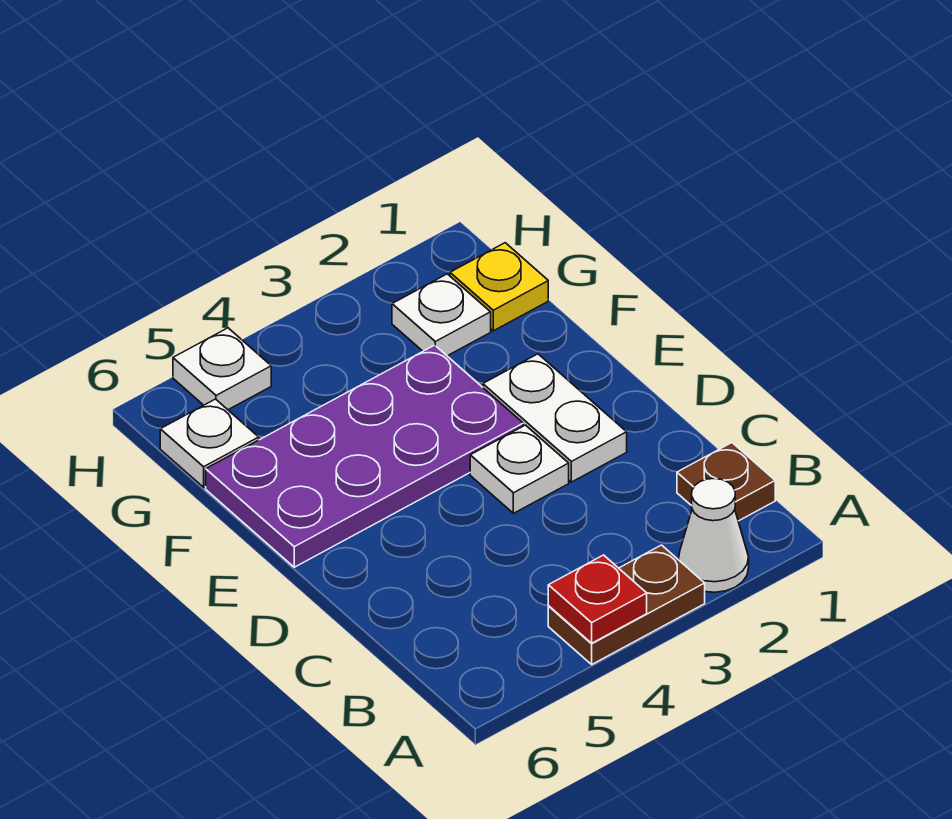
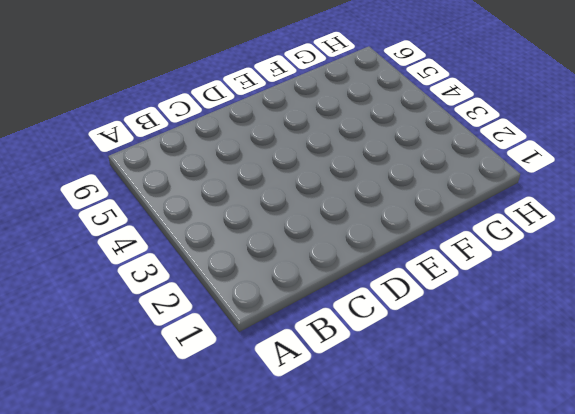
none -> white cone A2 level 1
none -> brown plate A3:A4 level 1

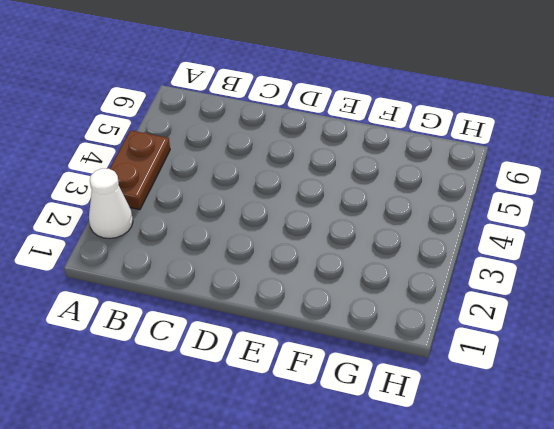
none -> brown plate B1 level 1
none -> white plate D2:E2 level 1

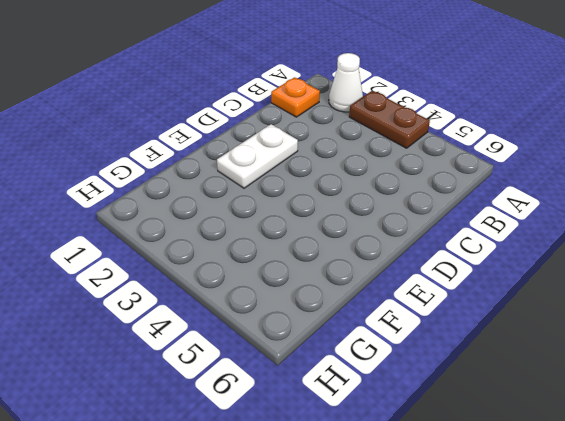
orange plate B1 level 1 -> brown plate B1 level 1
none -> white plate D3 level 1
none -> purple plate E3:F6 level 1

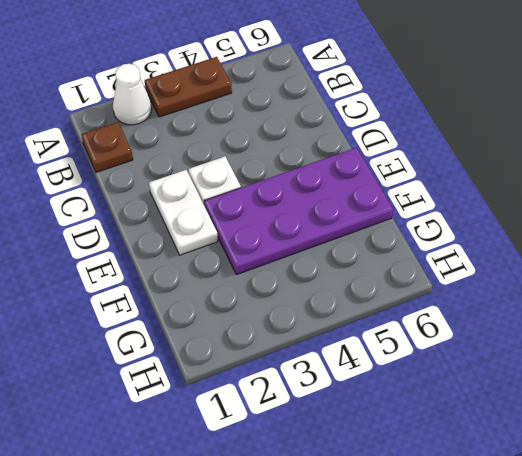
none -> yellow plate G1 level 1
none -> white plate G2 level 1

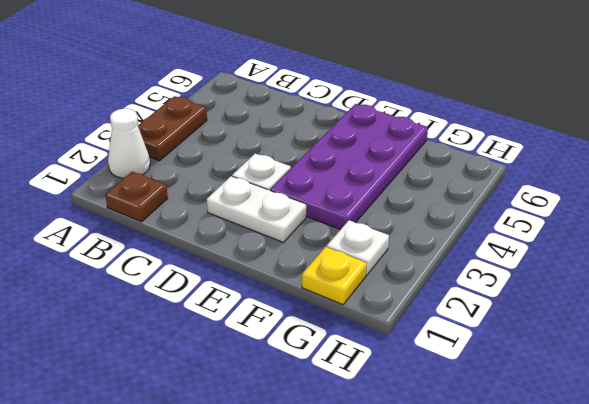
none -> white plate G6 level 1
none -> white plate H5 level 1

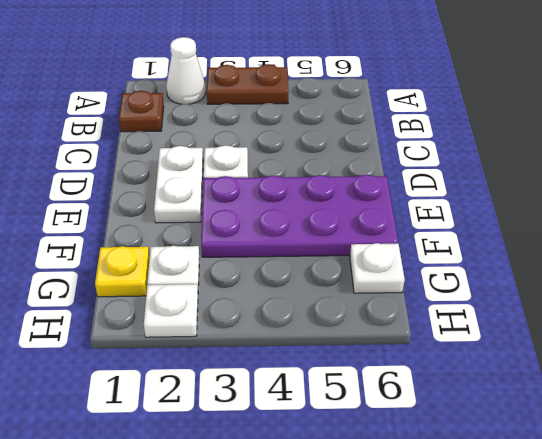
white plate H2 level 1 -> white plate H5 level 1
none -> red plate A4 level 2

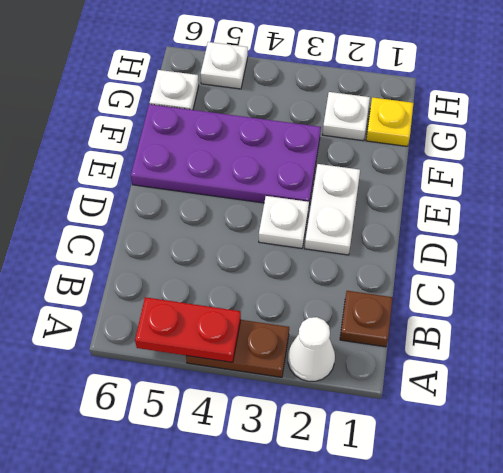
red plate A4:A5 level 2 -> red plate A4 level 2

